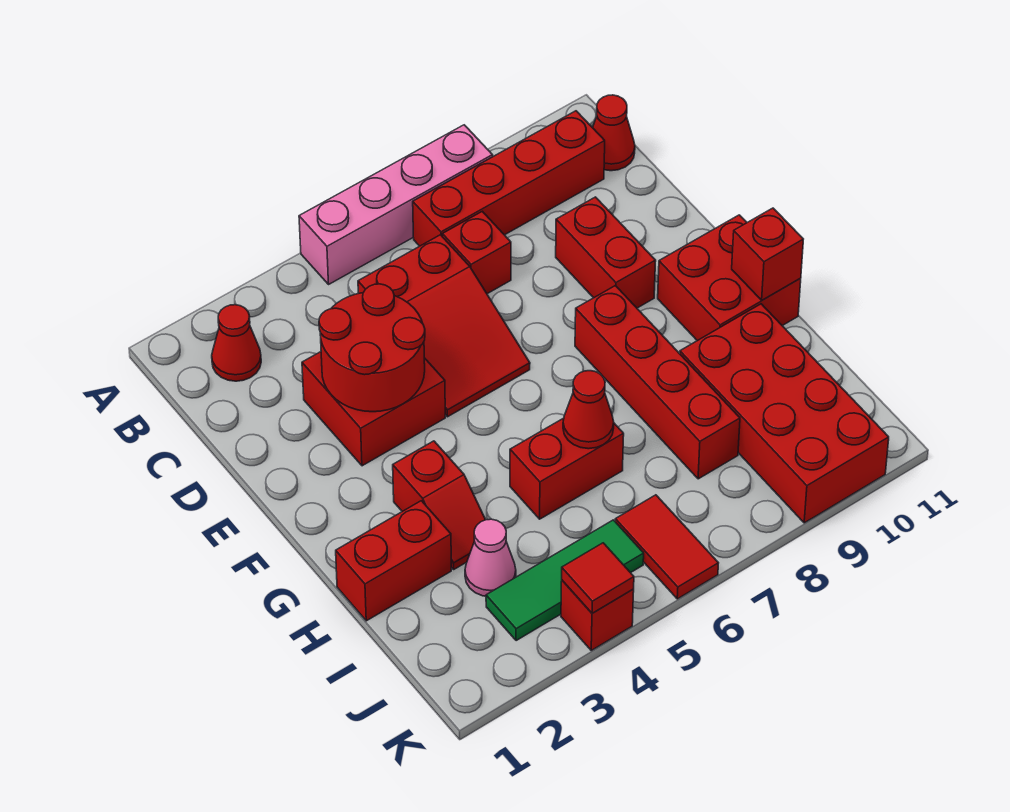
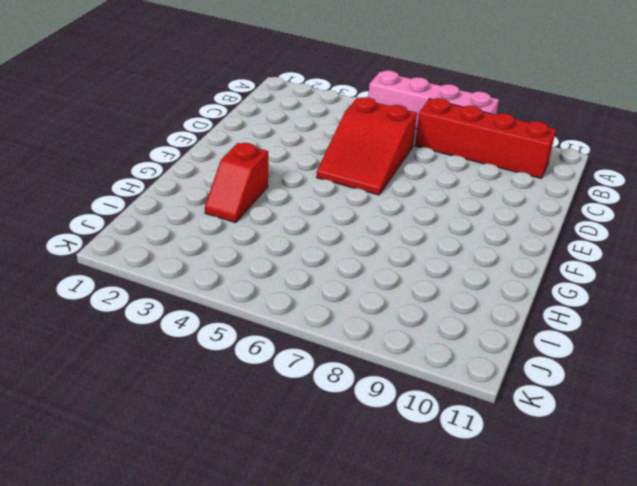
none -> red cone B2 level 1
none -> red cone B11 level 1
none -> red brick C7 level 1

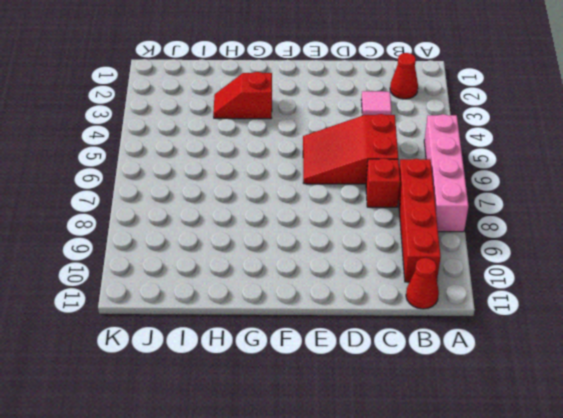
pink tile C3 level 1 -> none
none -> red brick D3:E4 level 1
none -> red brick D9:E9 level 1
none -> red brick F8:I8 level 1

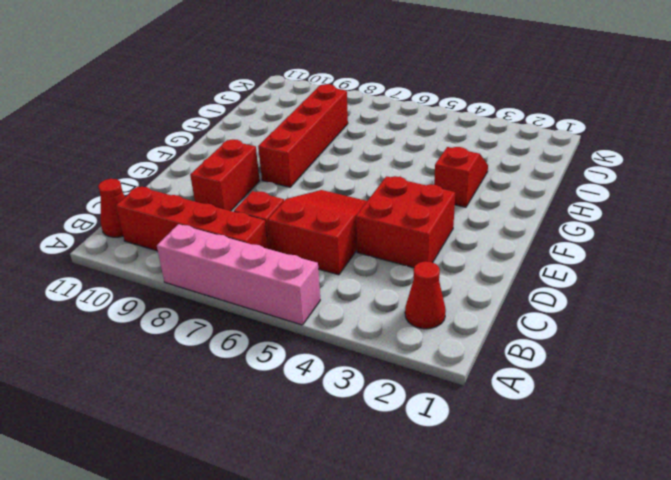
none -> red brick F10:G11 level 1
none -> red brick H1:H2 level 1
none -> red brick H5:H6 level 1

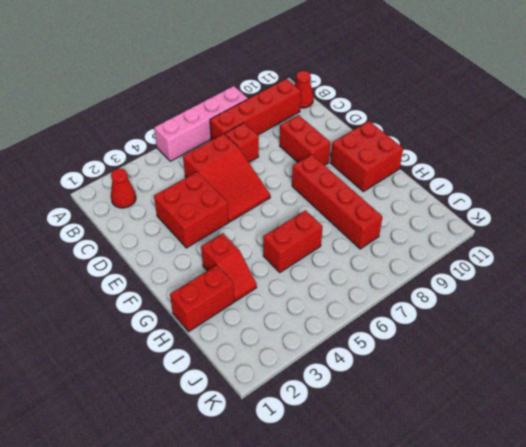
none -> red brick H9:K10 level 1
none -> pink cone I3 level 1
none -> green tile J3:J5 level 1

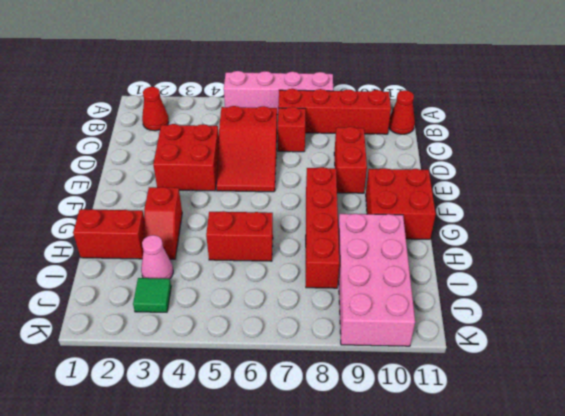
pink brick H9:K10 level 1 -> red brick H9:K10 level 1
green tile J3 level 1 -> green tile J3:J5 level 1
none -> red tile J6:K6 level 1
none -> red brick K4 level 1
none -> red round brick D3:E4 level 2

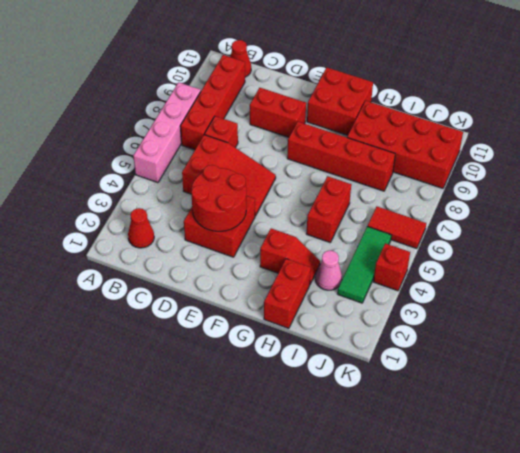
none -> red brick G11 level 2
none -> red cone H6 level 2
none -> red tile K4 level 2

